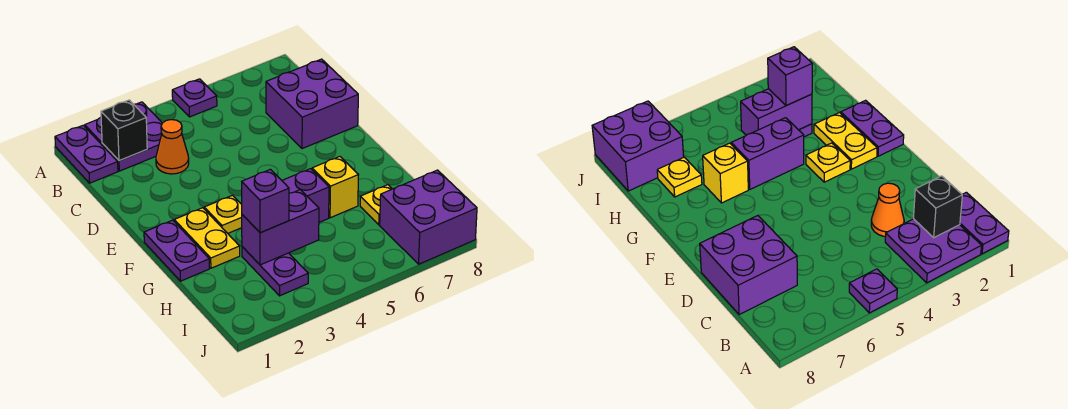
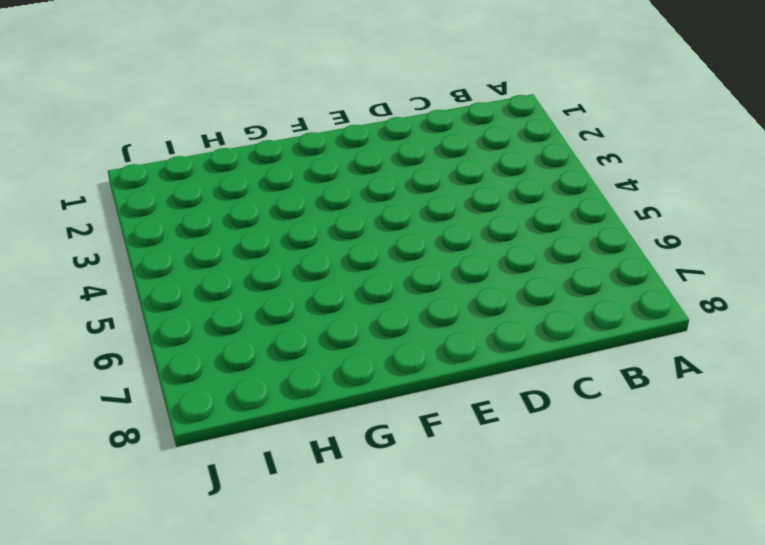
none -> purple plate A1:B1 level 1
none -> purple plate A2:B3 level 1
none -> purple plate A5 level 1

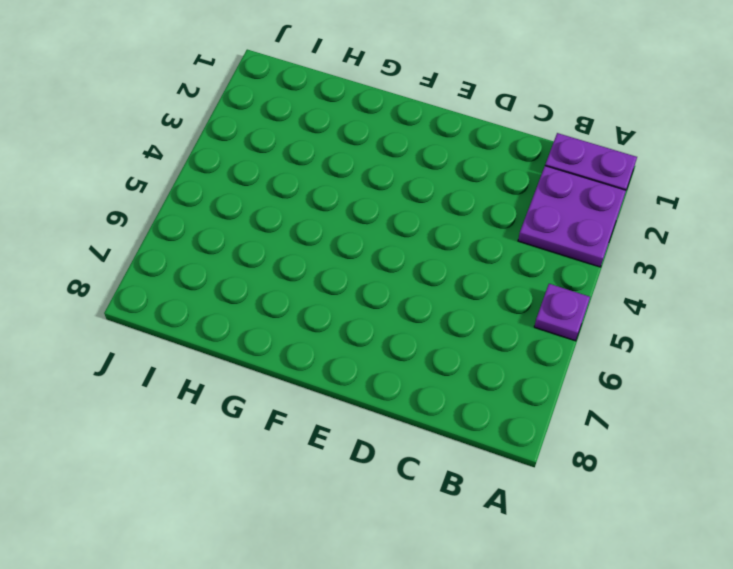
none -> orange cone C3 level 1
none -> purple brick C7:D8 level 1
none -> purple plate F1:G1 level 1

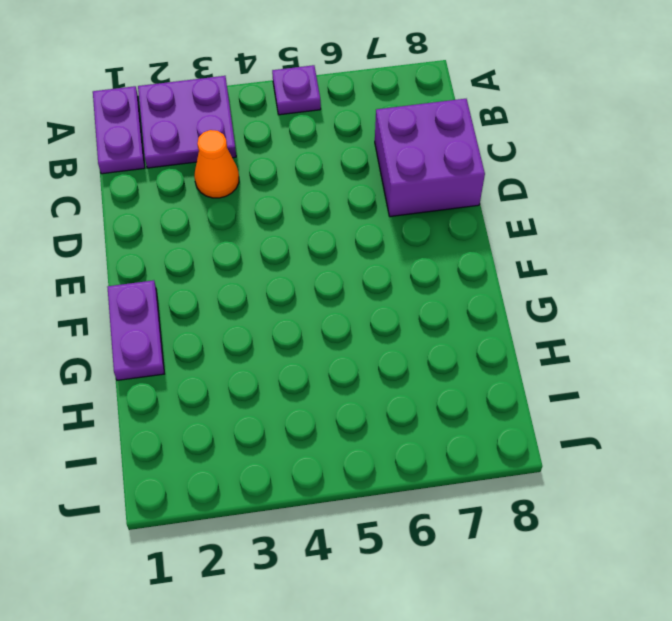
none -> yellow plate F2:G2 level 1
none -> yellow plate F3 level 1
none -> purple brick G4:G5 level 1

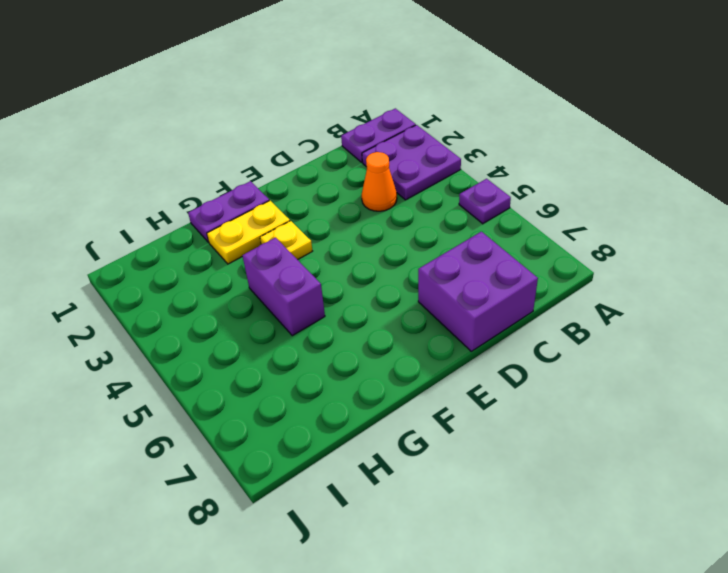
none -> yellow brick G6 level 1
none -> purple plate H3:I3 level 1
none -> yellow plate H7 level 1

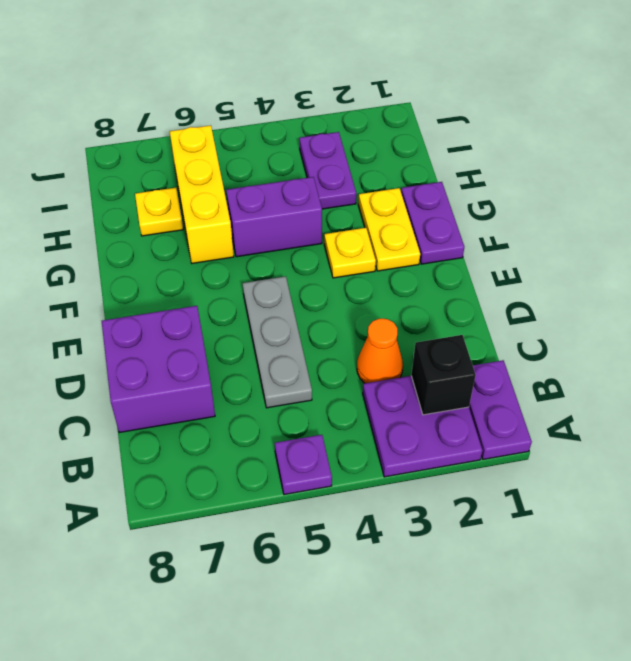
grey plate C5:E5 level 1 -> none
yellow brick G6:I6 level 1 -> yellow brick G6 level 1
none -> purple brick I7:J8 level 1
none -> purple brick H3:H4 level 2
none -> purple brick H3 level 3

